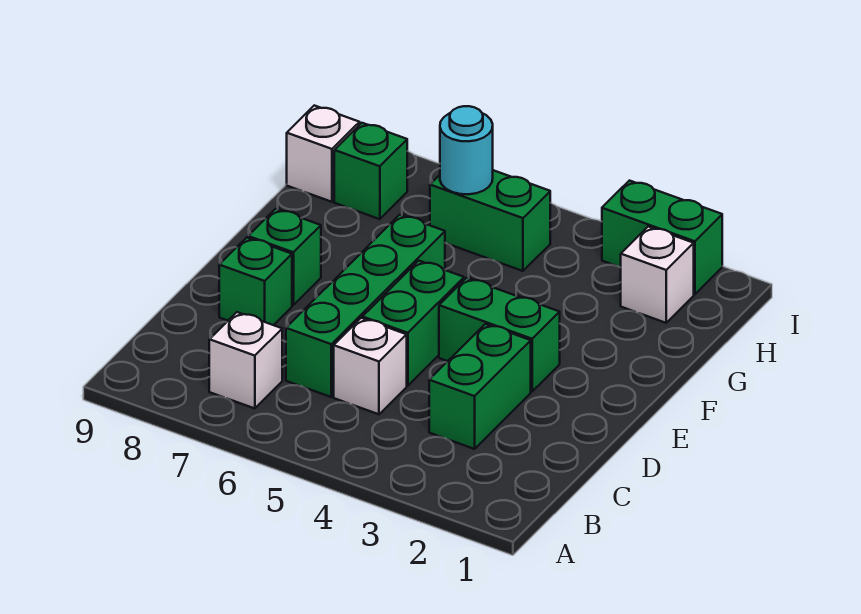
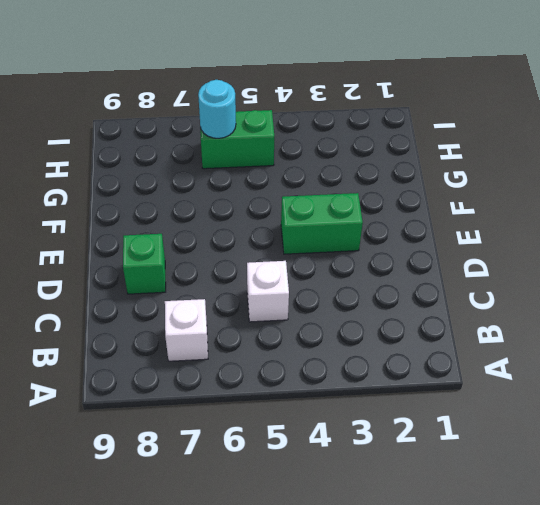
none -> green brick C3:D3 level 1
none -> green brick C6:F6 level 1
none -> green brick D5:E5 level 1

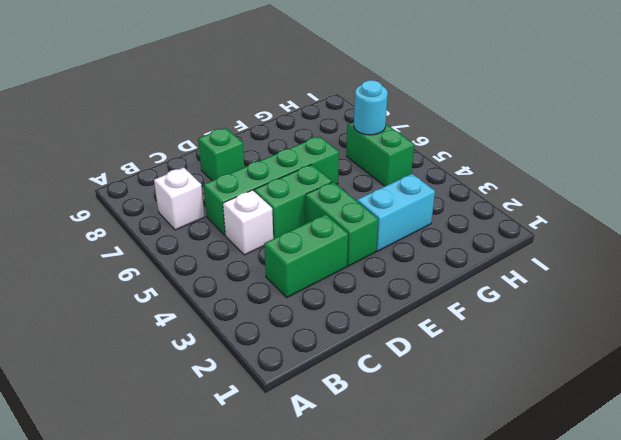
cyan brick F3:G3 level 1 -> none
none -> green brick E8 level 1
none -> white brick H2 level 1
none -> green brick H8 level 1

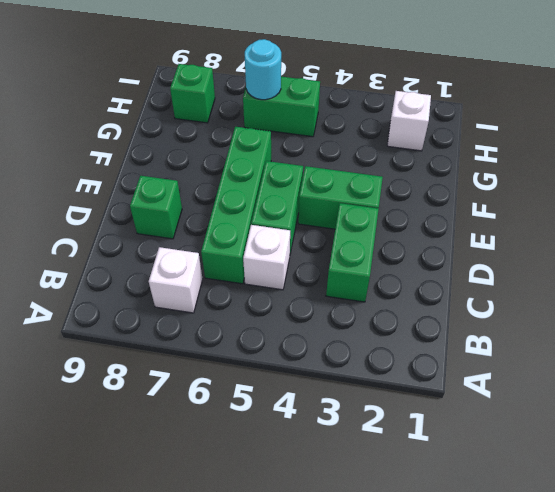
none -> green brick E8 level 1
none -> white brick H9 level 1
none -> green brick I2:I3 level 1

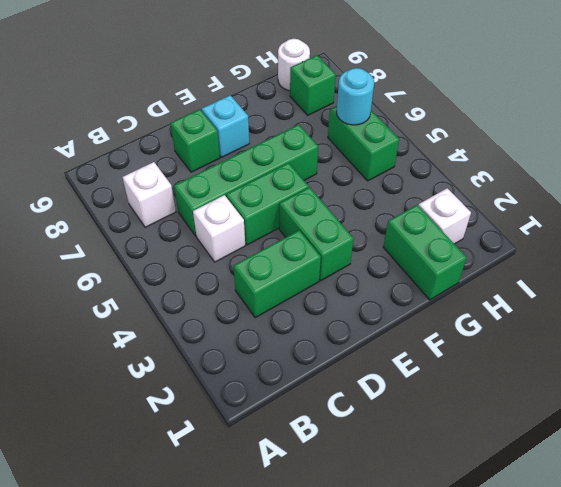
cyan brick E8 level 1 -> green brick E8 level 1
green brick G1:G2 level 1 -> green brick I2:I3 level 1
white round brick H9 level 1 -> white brick H9 level 1

